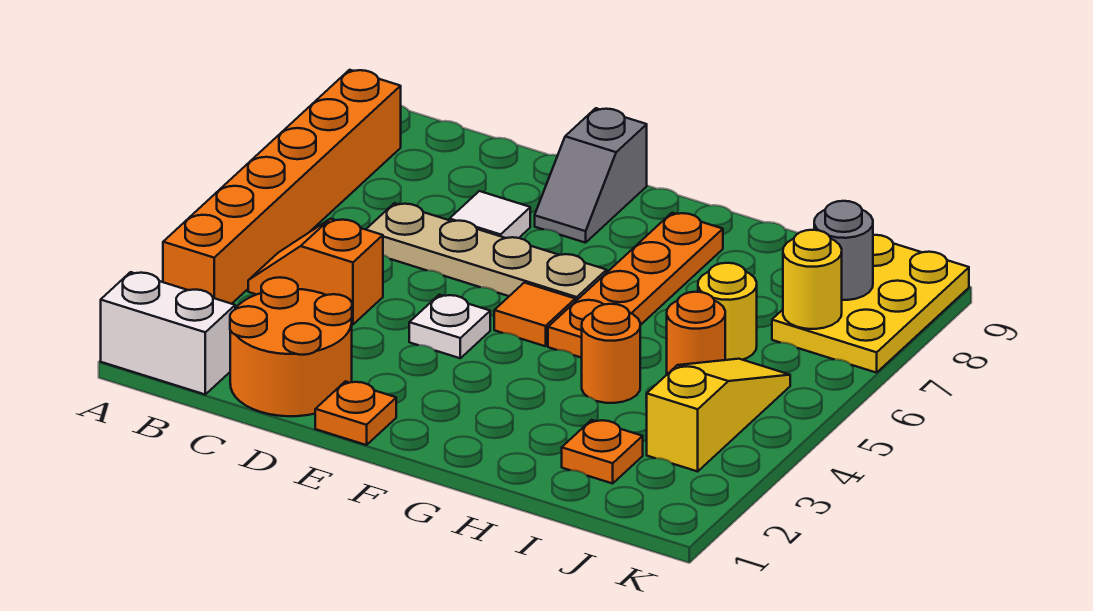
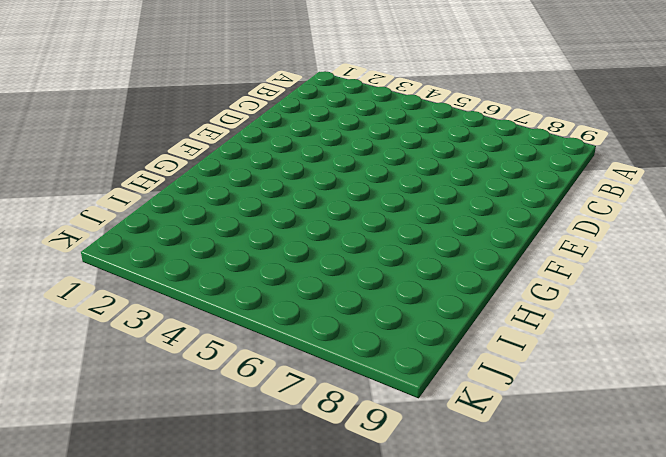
none -> white brick A1:B1 level 1
none -> orange brick A3:A8 level 1
none -> orange slope B4:C4 level 1 top C

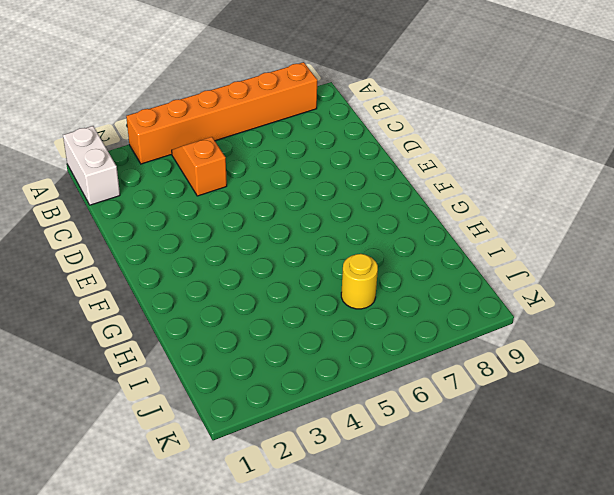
none -> orange round brick C1:D2 level 1
none -> tan plate C6:F6 level 1
none -> white tile D7 level 1

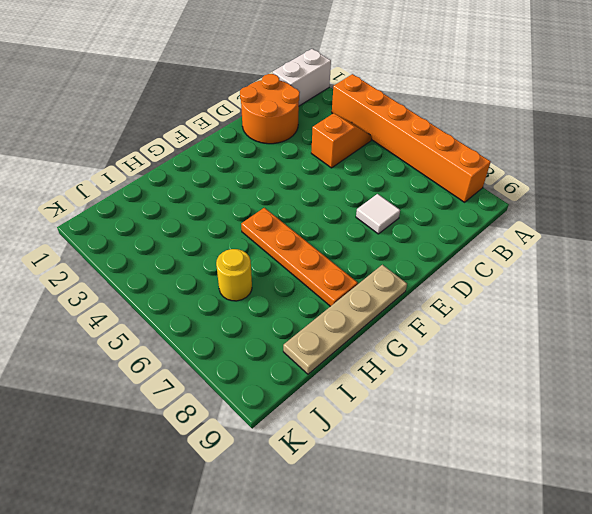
tan plate F9:I9 level 1 -> tan plate C6:F6 level 1
none -> orange plate E1 level 1
none -> white plate E4 level 1
none -> grey slope E8:E9 level 1 top 9

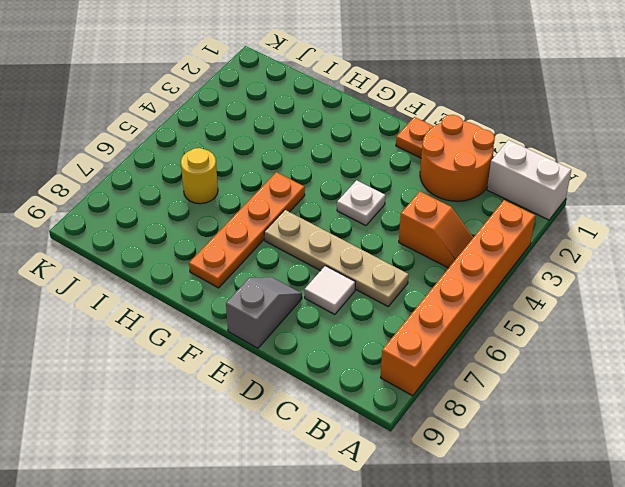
none -> orange tile F5 level 1
none -> orange round brick H4 level 1
none -> orange plate I2 level 1

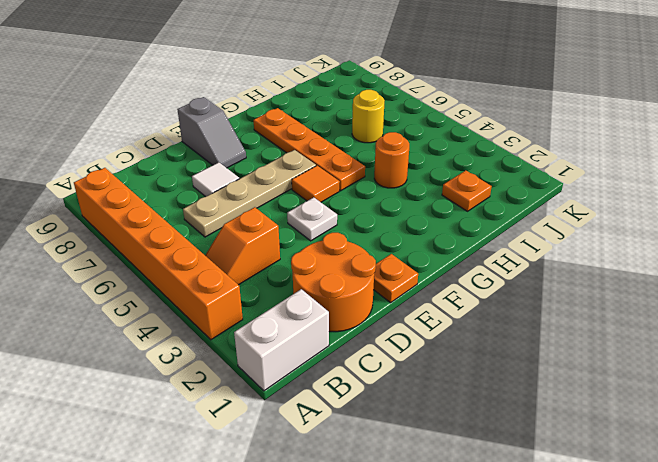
none -> orange round brick I5 level 1
none -> yellow slope J3:J5 level 1 top 3
none -> yellow plate J7:K9 level 1

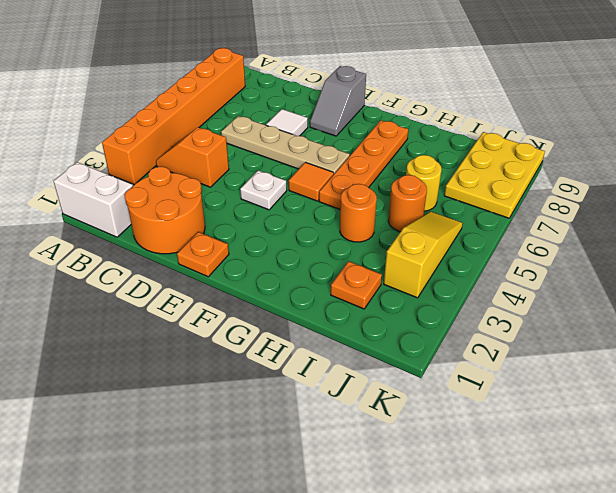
none -> yellow round brick J7 level 2
none -> grey round brick J8 level 2

